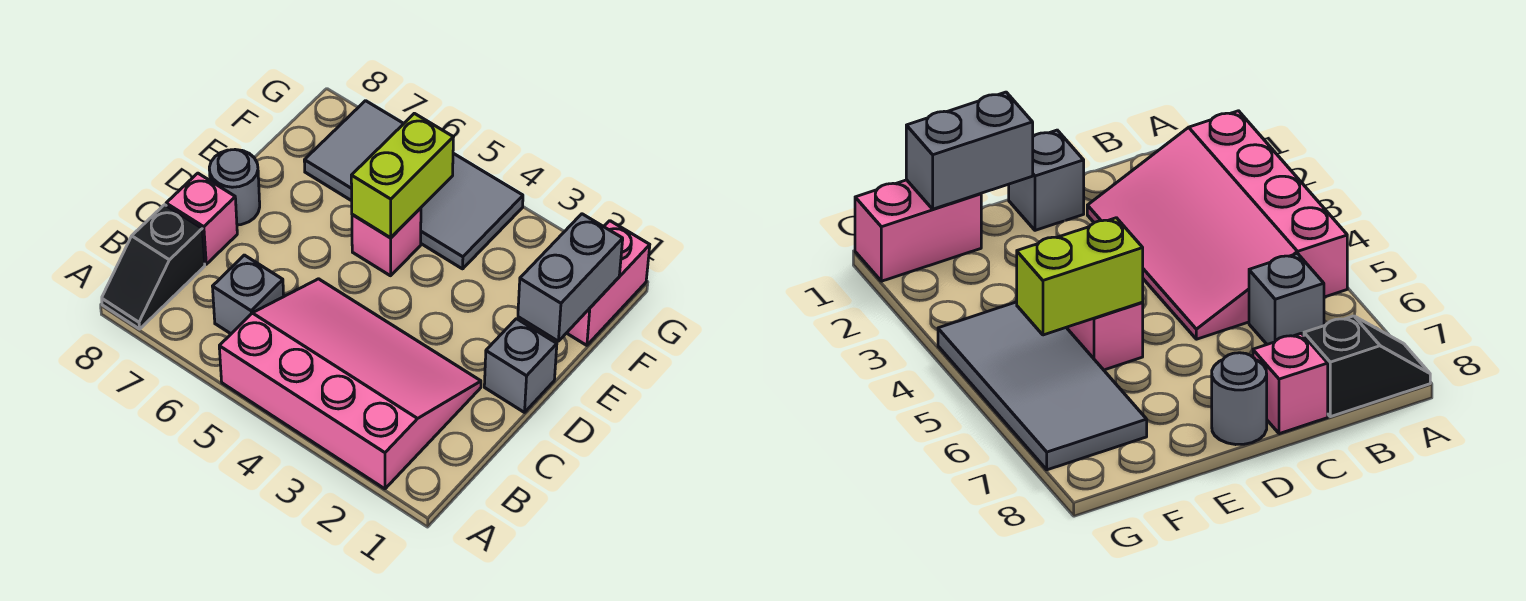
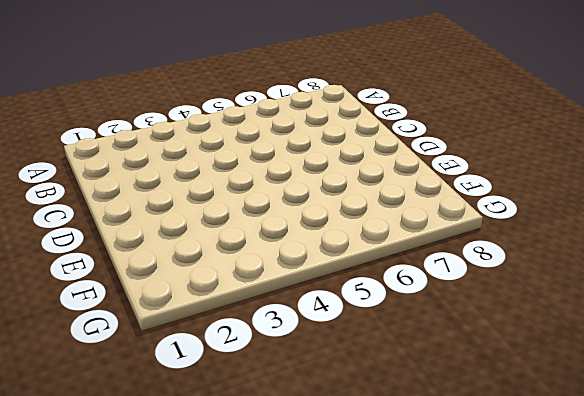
none -> pink slope A2:C5 level 1 top A
none -> black slope A8:B8 level 1 top B

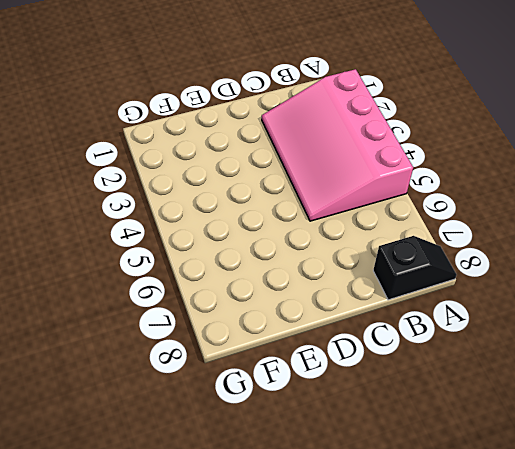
none -> grey brick B6 level 1
none -> pink brick C8 level 1

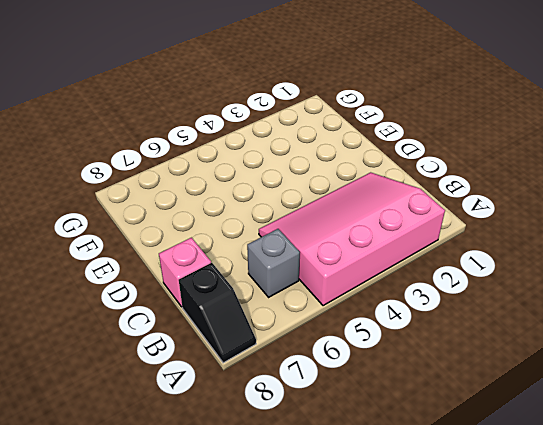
none -> grey brick D1 level 1
none -> grey round brick D8 level 1

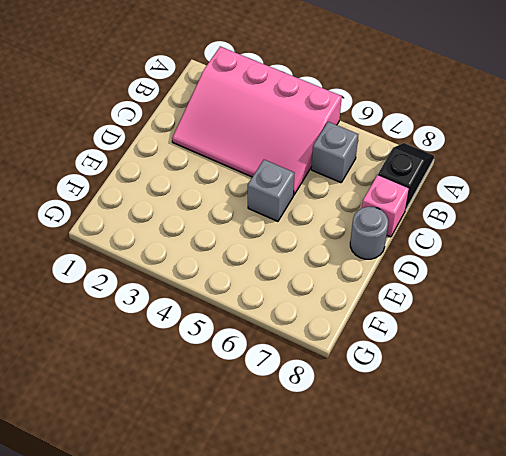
grey brick D5 level 1 -> grey brick D1 level 1
none -> pink brick E5 level 1
none -> pink brick F1:G1 level 1

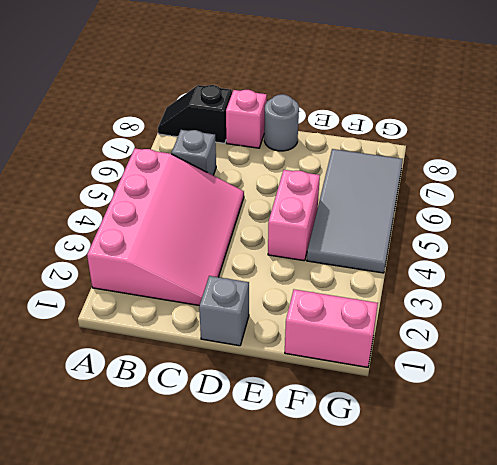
pink brick E4:E5 level 1 -> pink brick E5 level 1
none -> grey brick E1:F1 level 2
none -> lime brick E5:F5 level 2

